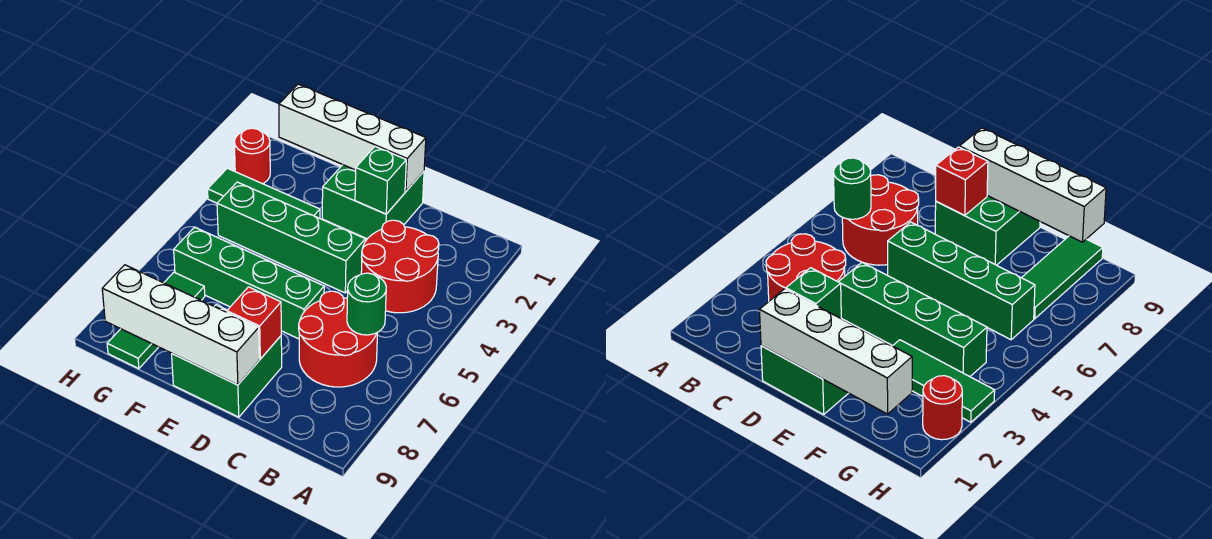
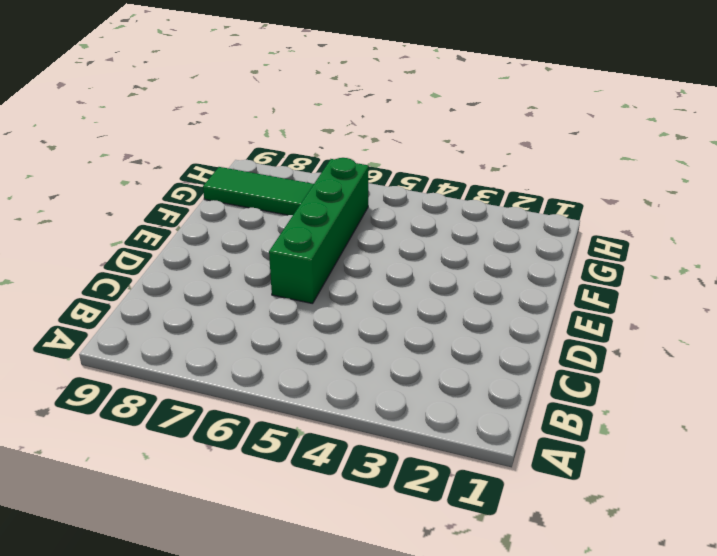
none -> red round brick B3:C4 level 1
none -> red round brick B6:C7 level 1
none -> green brick D1:E2 level 1

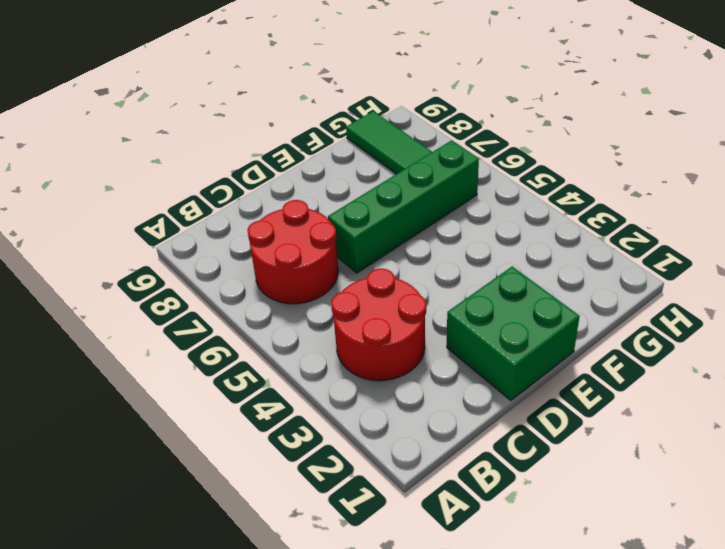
none -> green brick D4:G4 level 1
none -> green brick D8:E9 level 1
none -> green tile F3:H3 level 1

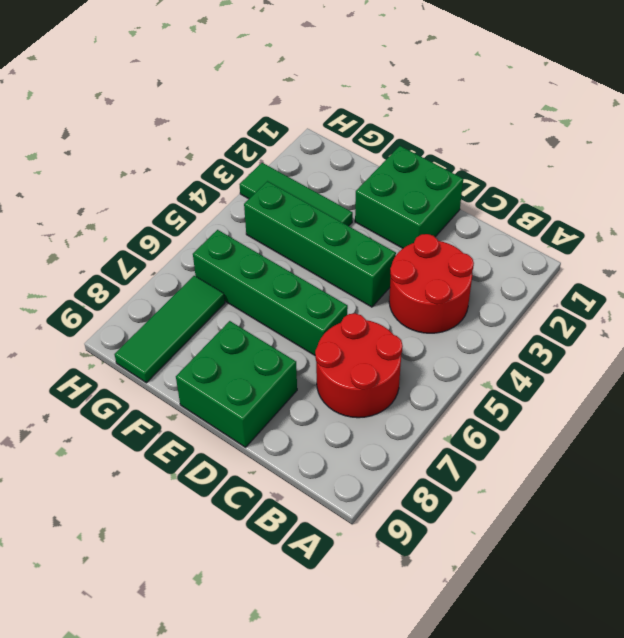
none -> red round brick H2 level 1
none -> green round brick B6 level 2
none -> white brick D1:G1 level 2

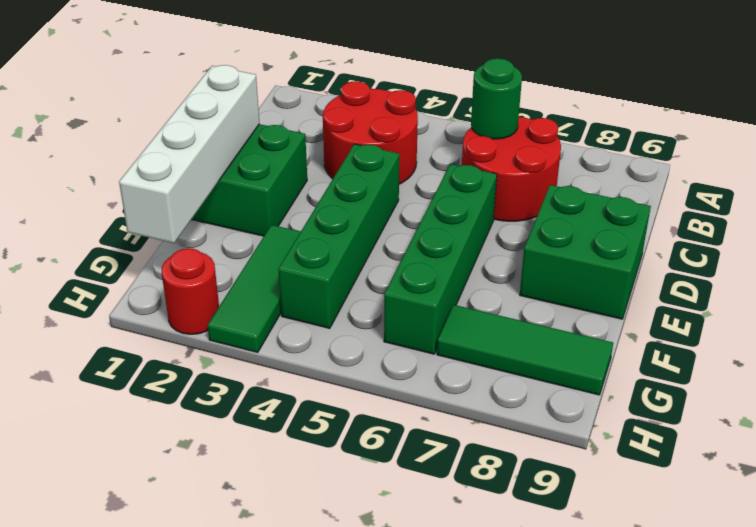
none -> green brick D2 level 2
none -> red brick D8 level 2
none -> white brick D9:G9 level 2

